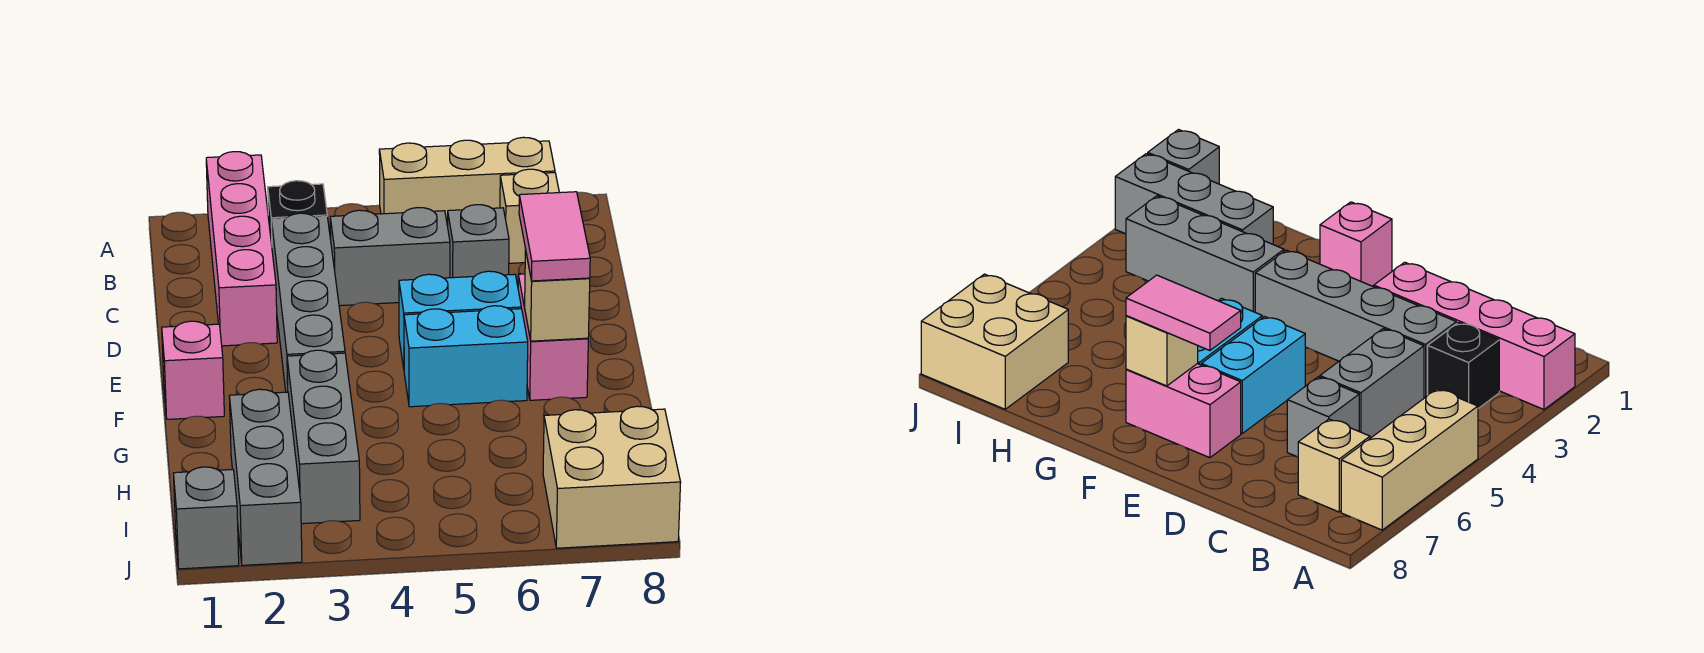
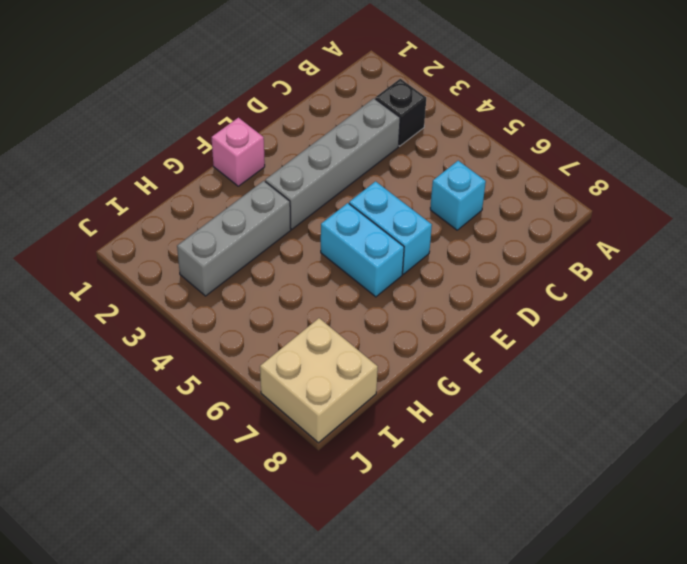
cyan brick C6 level 1 -> grey brick C6 level 1
none -> pink brick A2:D2 level 1
none -> tan brick A5:A7 level 1
none -> tan brick B7 level 1

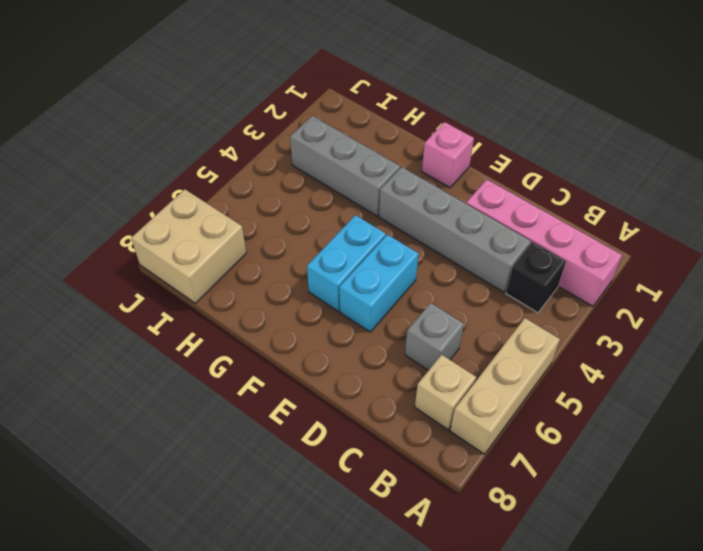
none -> grey brick C4:C5 level 1
none -> pink brick E7:F7 level 1
none -> grey brick H2:J2 level 1

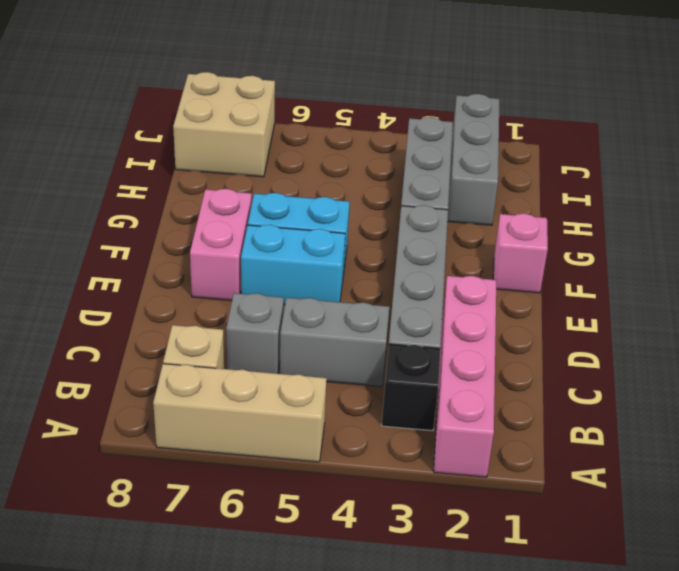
none -> grey brick J1 level 1
none -> tan brick F7 level 2
none -> pink tile E7:F7 level 3

